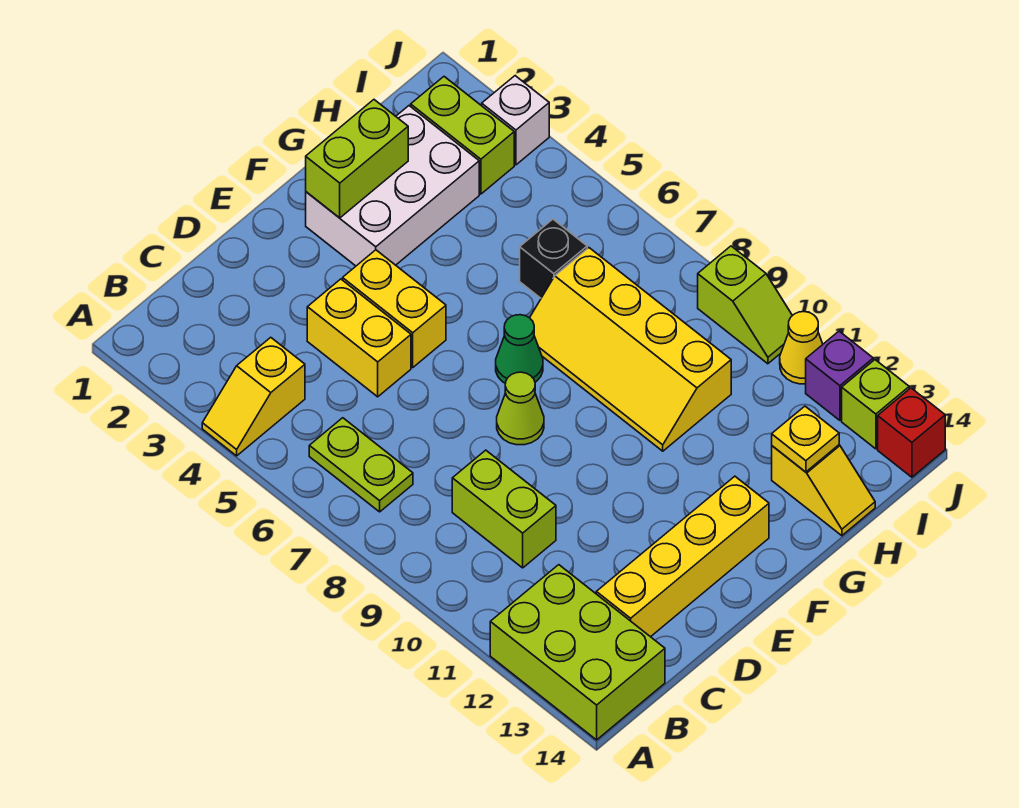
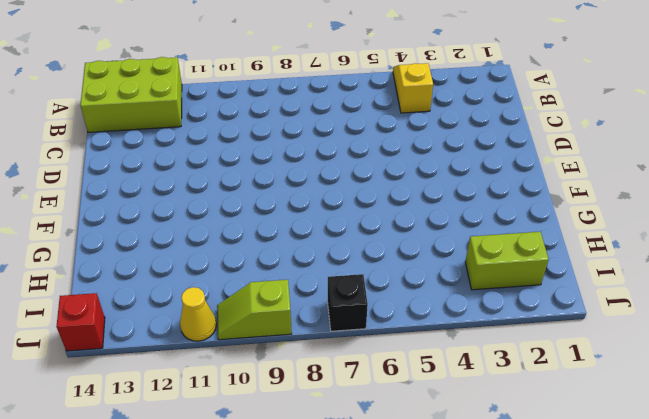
black brick J7 level 1 -> black brick H6 level 1
none -> lime plate B6:B7 level 1
none -> lime brick C9:C10 level 1
none -> yellow brick C13:F13 level 1

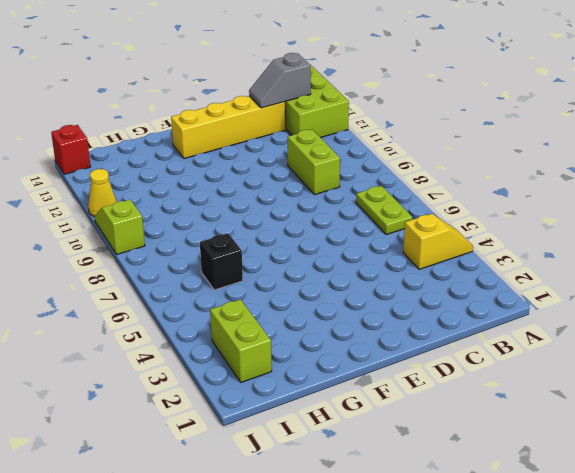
grey slope B13:C13 level 2 top B -> none
none -> yellow brick D4:D5 level 1
none -> yellow brick E4:E5 level 1
none -> lime cone E8 level 1

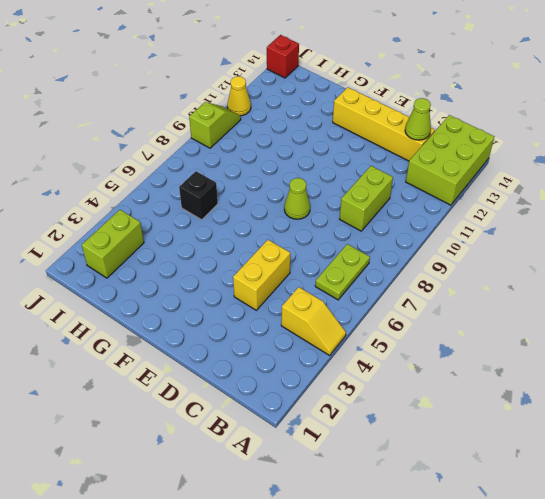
lime cone C13 level 2 -> none
none -> yellow brick E4:E5 level 1
none -> white brick F2:H3 level 1
none -> green cone F7 level 1

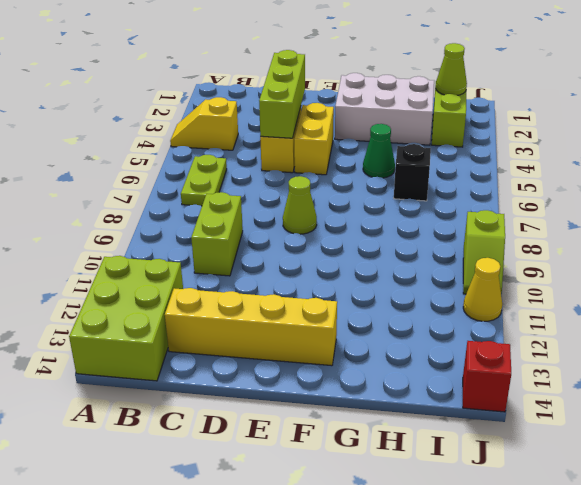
lime brick D3:D5 level 2 -> none
green cone G5 level 1 -> green cone F7 level 1
lime cone I2 level 2 -> none
none -> yellow slope G7:H10 level 1 top H
none -> yellow slope H13:H14 level 1 top 13
none -> white brick J3 level 1

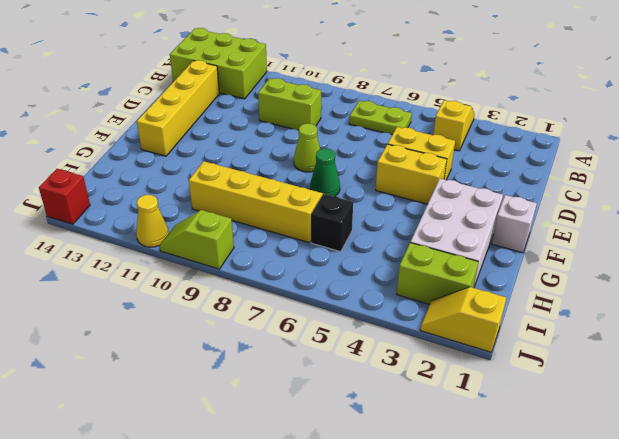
white brick F1 level 1 -> white brick J3 level 1
yellow slope J1:J2 level 1 top 1 -> yellow slope H13:H14 level 1 top 13
none -> purple brick J12 level 1
none -> lime brick J13 level 1
none -> lime brick F2:G2 level 2

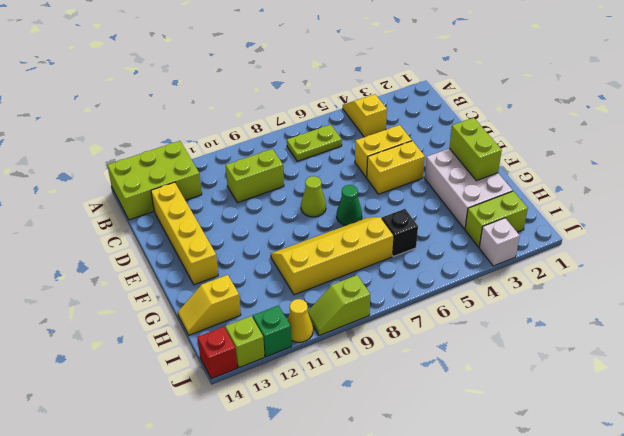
green brick J12 level 1 -> purple brick J12 level 1
none -> yellow plate H13 level 2

